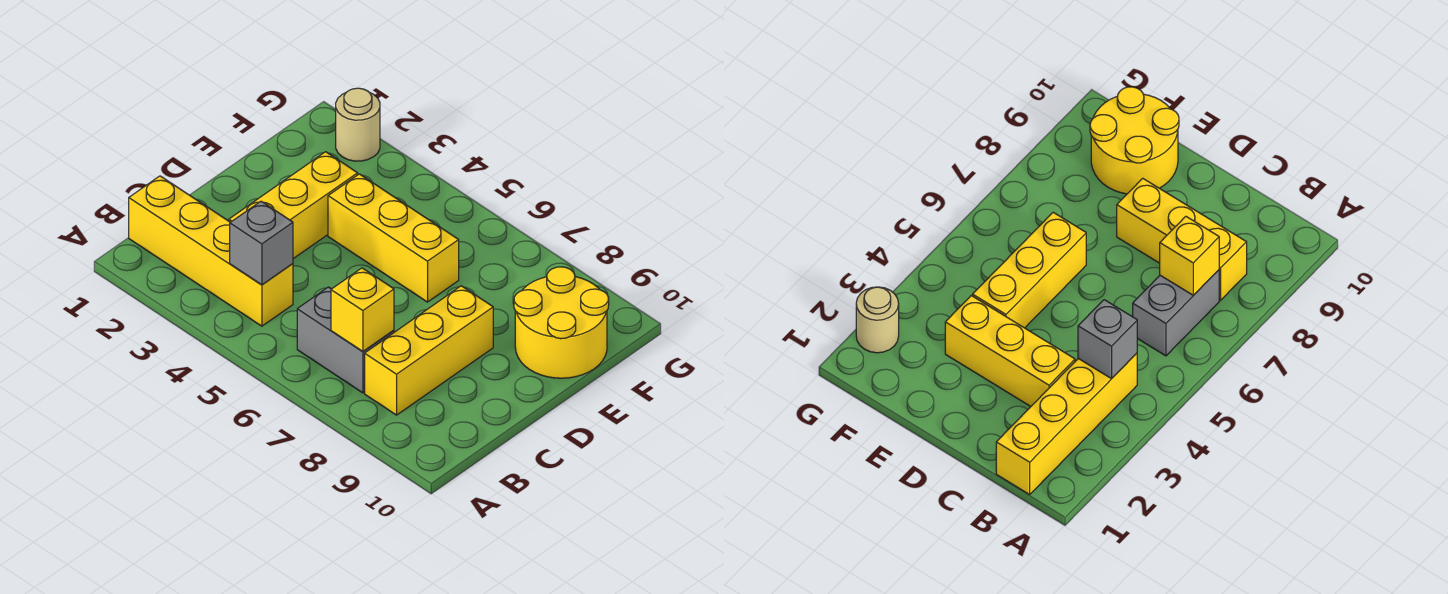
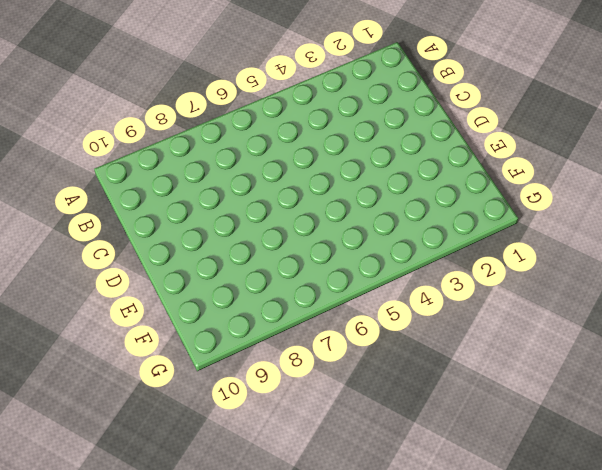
none -> yellow brick B1:B4 level 1
none -> grey brick B6:B7 level 1

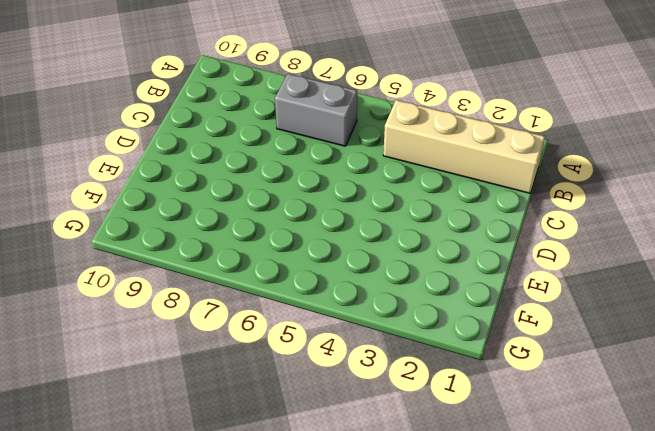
tan brick B1:B4 level 1 -> yellow brick B1:B4 level 1
none -> yellow brick B8:D8 level 1
none -> yellow brick C3:E3 level 1

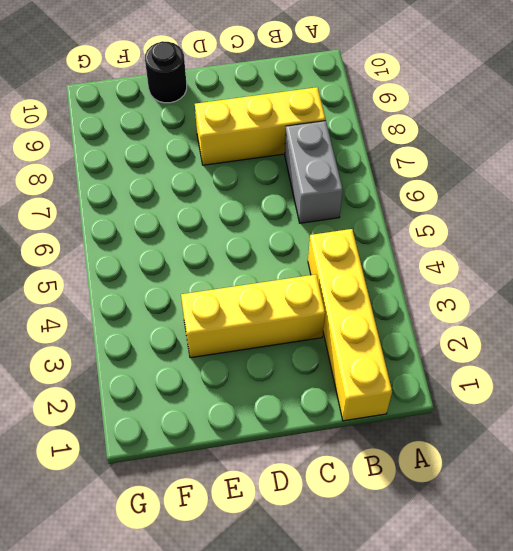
black round brick E10 level 1 -> yellow round brick E9:F10 level 1
none -> yellow brick E4:E6 level 1
none -> tan round brick G2 level 1

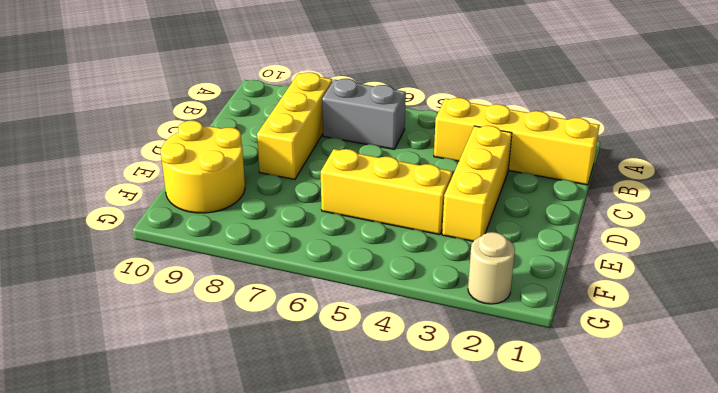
none -> grey brick B4 level 2
none -> yellow brick B7 level 2

